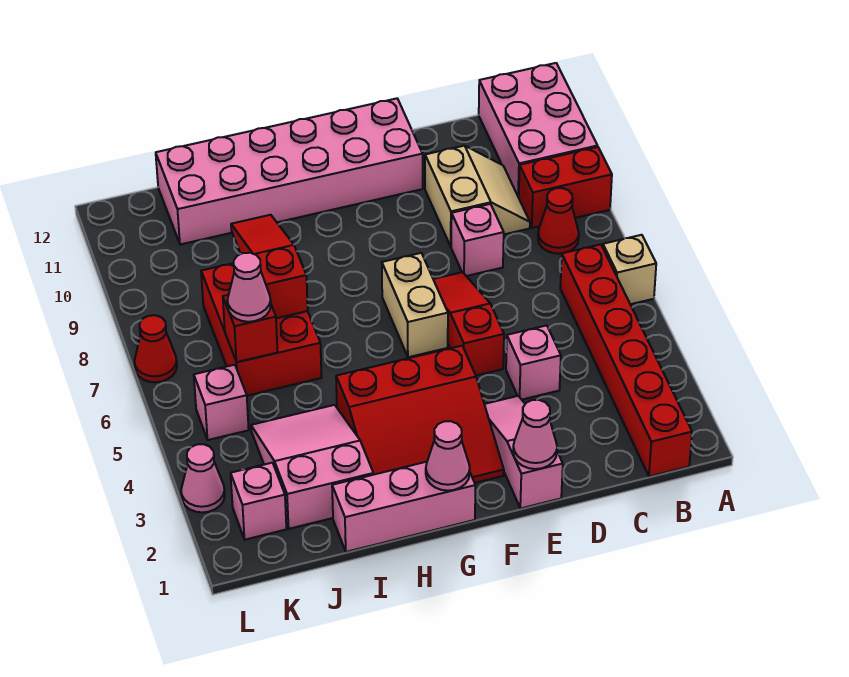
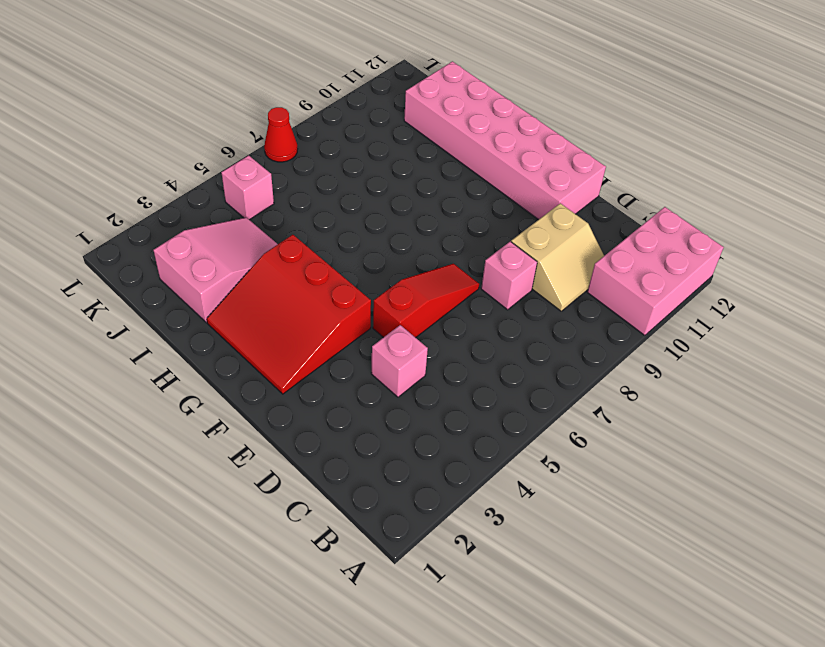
none -> tan brick A6 level 1
none -> red brick A9:B9 level 1
none -> red brick B1:B6 level 1

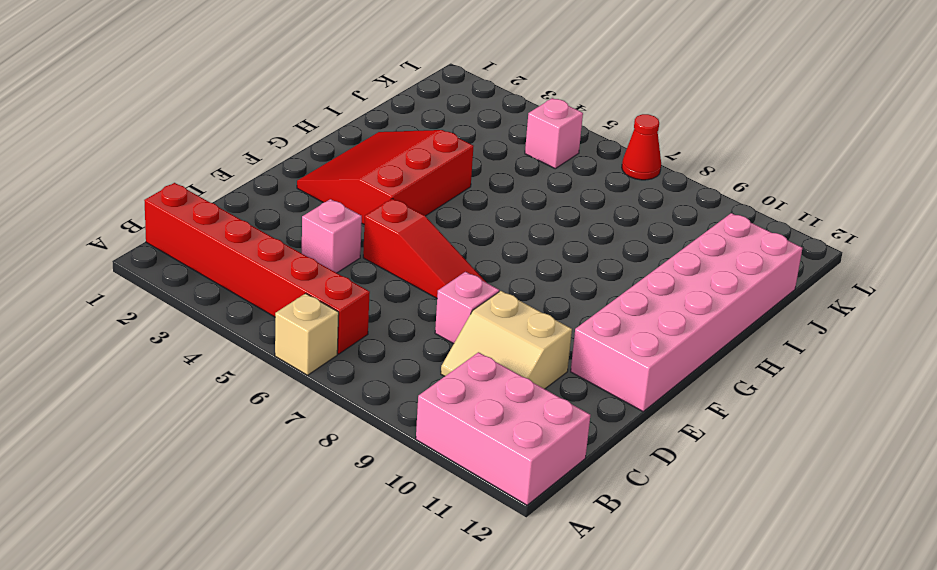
none -> red brick A9:B9 level 1
none -> red cone B8 level 1
none -> pink slope E1:E3 level 1 top 1

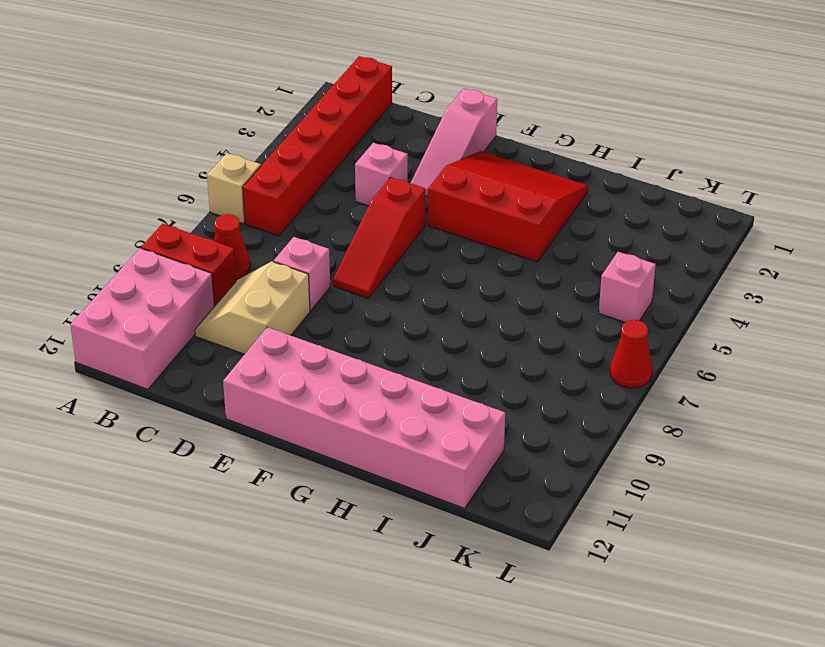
none -> tan brick F6:F7 level 1
none -> pink brick G1:I1 level 1
none -> pink slope I2:J4 level 1 top 2

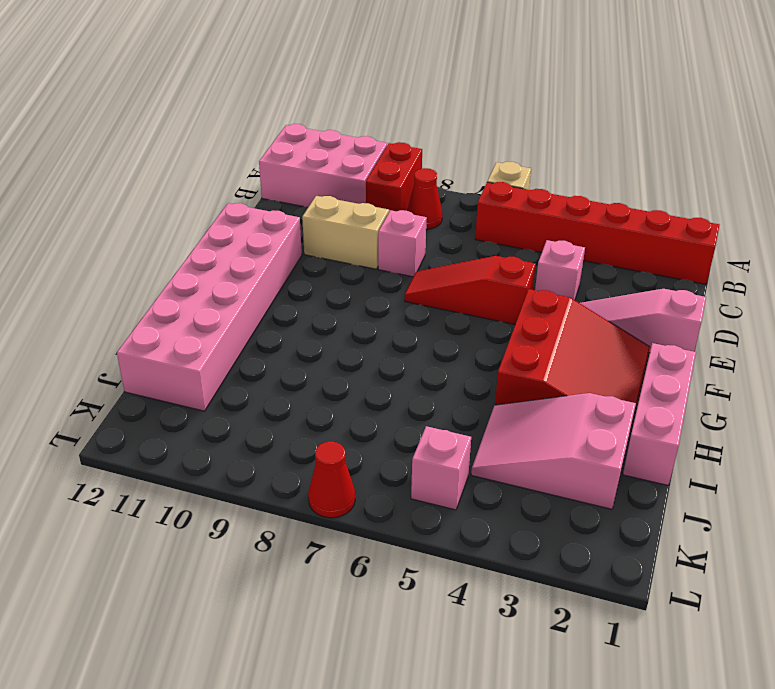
none -> tan brick F6:F7 level 1
none -> red brick I6:J8 level 1
none -> pink brick K2 level 1

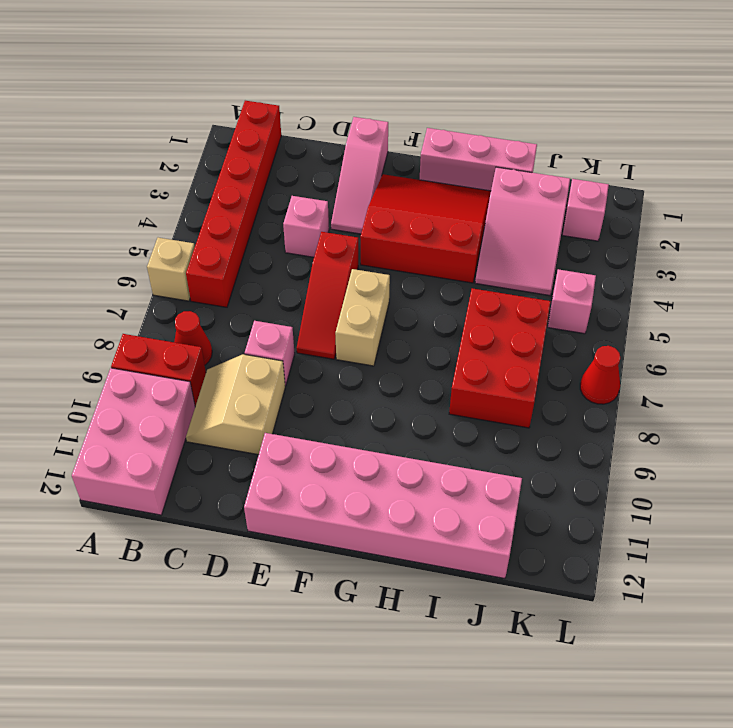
none -> pink cone L3 level 1
none -> pink cone E1 level 2
none -> pink cone G1 level 2

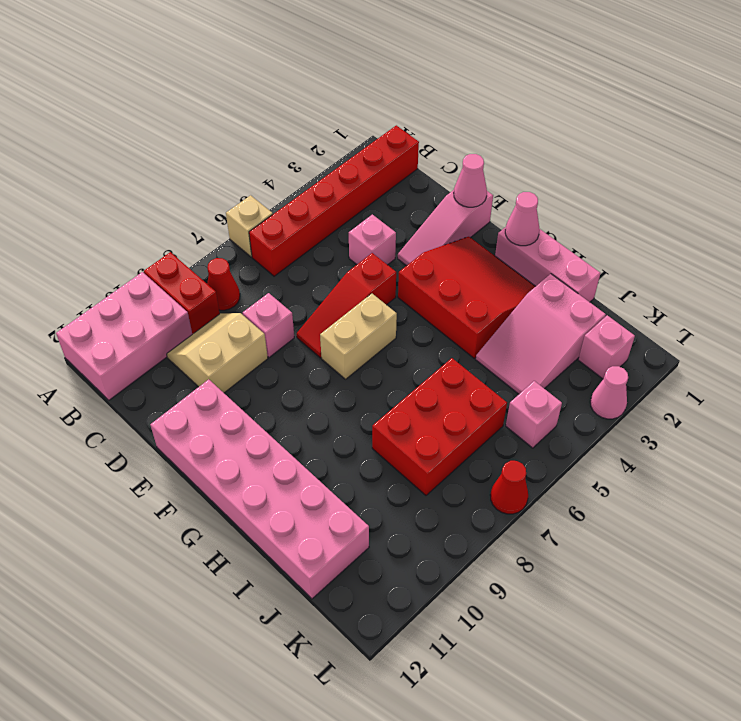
none -> red slope I7:I9 level 2 top 7
none -> red brick J6 level 2
none -> pink cone J6 level 3

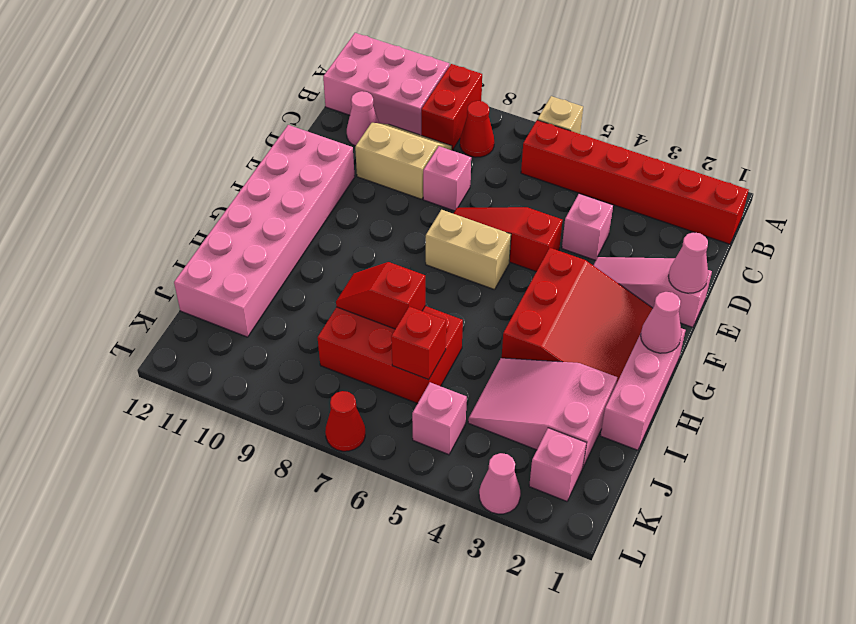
pink cone C11 level 1 -> pink cone J6 level 3
red slope I7:I8 level 2 top 7 -> red slope I7:I9 level 2 top 7

